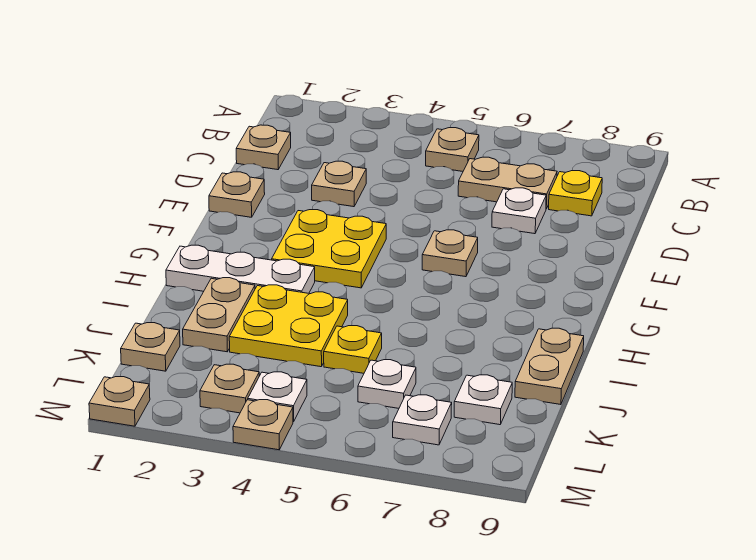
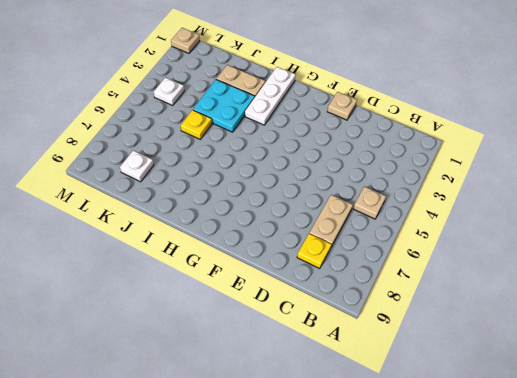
cyan plate I3:J4 level 1 -> yellow plate I3:J4 level 1
none -> tan plate C1 level 1
none -> tan plate D3 level 1
none -> white plate D7 level 1

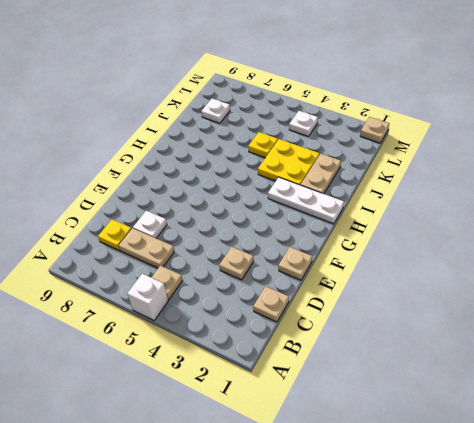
white brick A5 level 1 -> none
none -> yellow plate F3:G4 level 1
none -> tan plate F6 level 1
none -> tan plate I9:J9 level 1

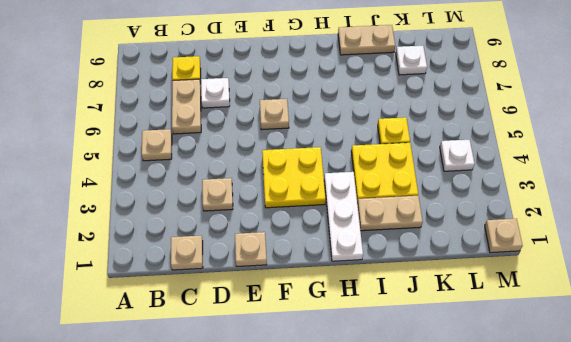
none -> tan plate K1 level 1
none -> white plate K6 level 1
none -> tan plate L3 level 1

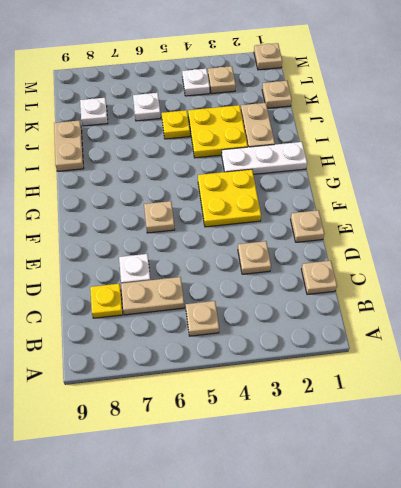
none -> white plate L7 level 1
none -> tan plate M4 level 1

